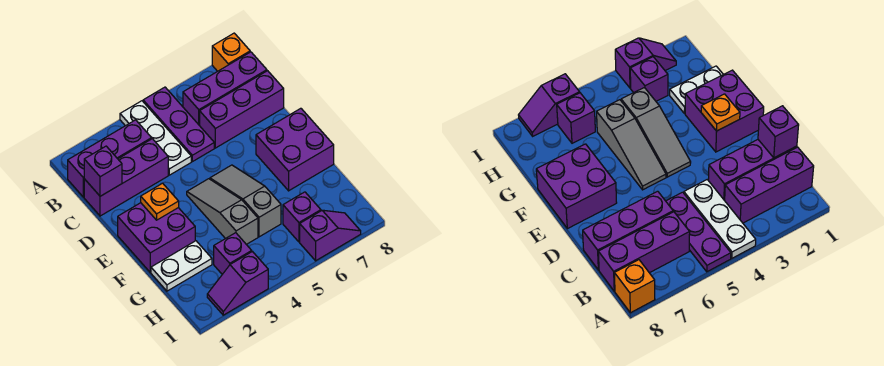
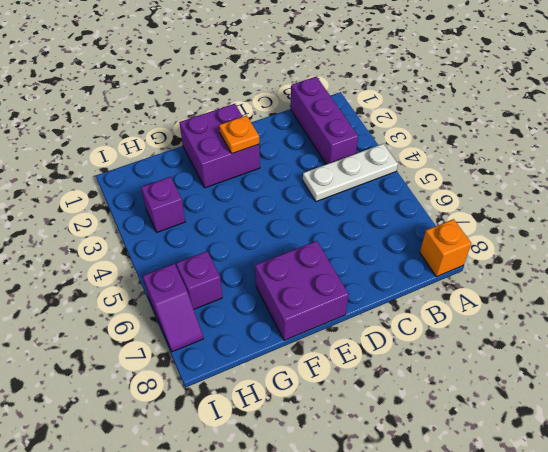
none -> purple plate A5:C5 level 1
none -> purple brick B6:B8 level 1
none -> purple brick C1:C3 level 1

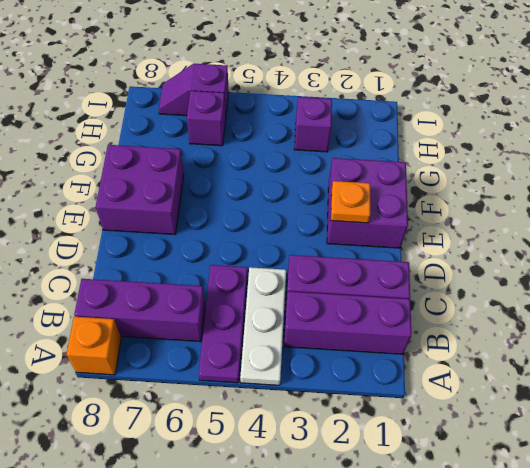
none -> purple brick C6:C8 level 1
none -> grey slope E4:G4 level 1 top G
none -> grey slope E5:G5 level 1 top G

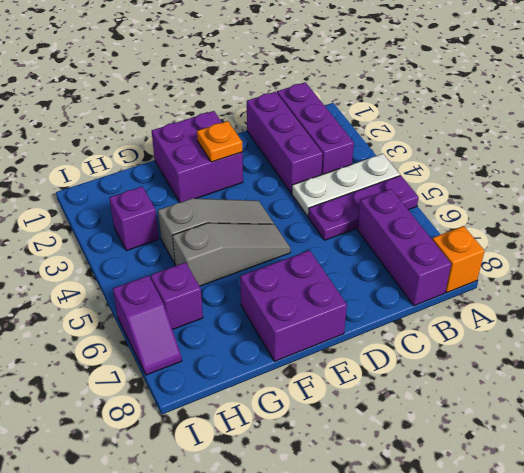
none -> purple brick C6:C8 level 1
none -> white plate G1:G2 level 1
none -> purple slope I2:I3 level 1 top 3

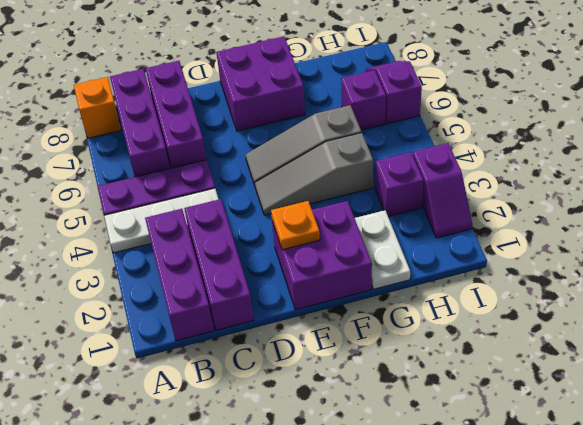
none -> purple brick C1 level 2

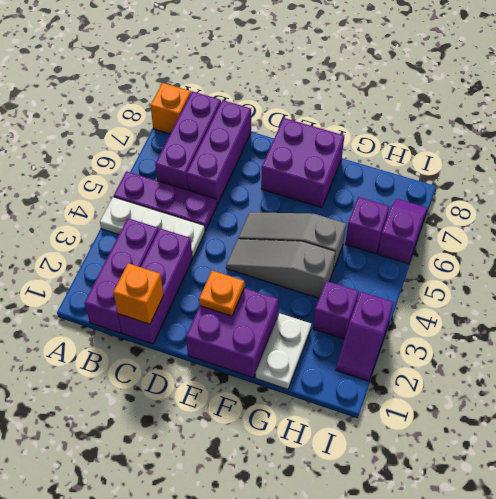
orange brick C1 level 2 -> purple brick C1 level 2

